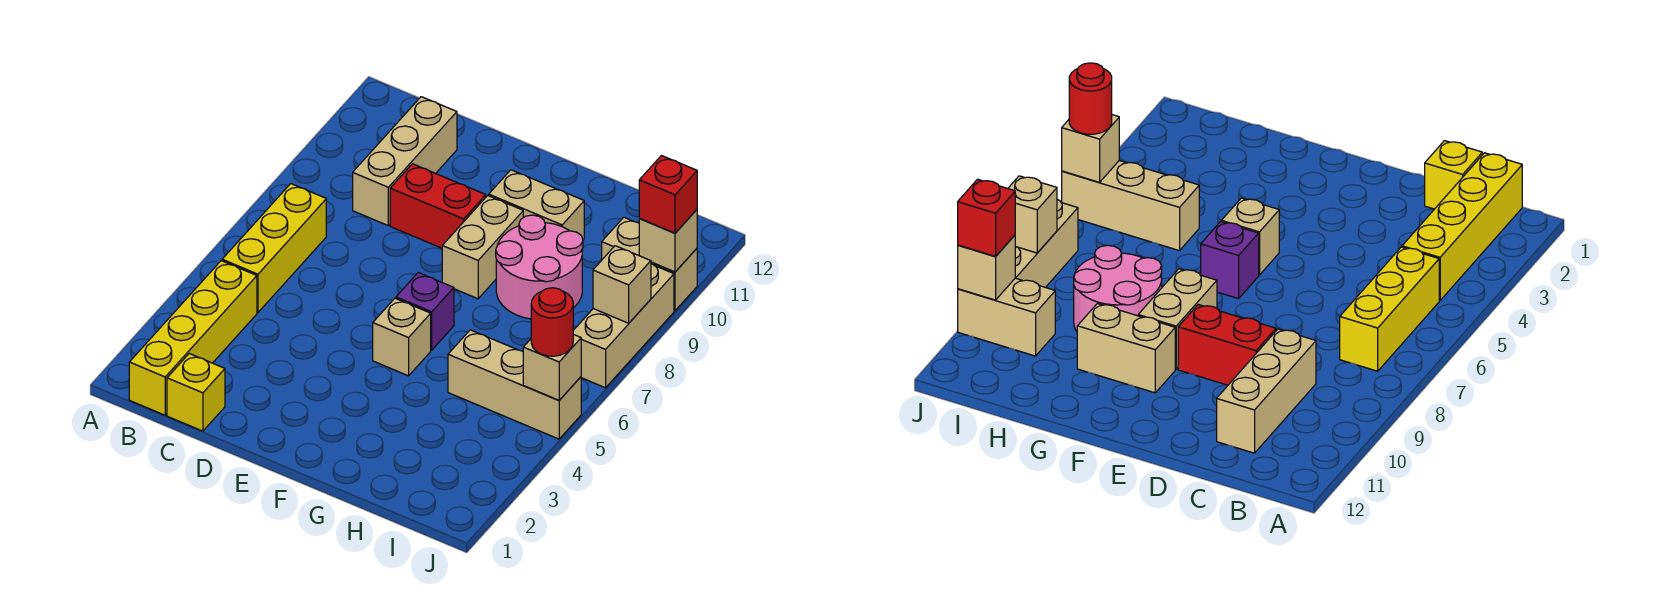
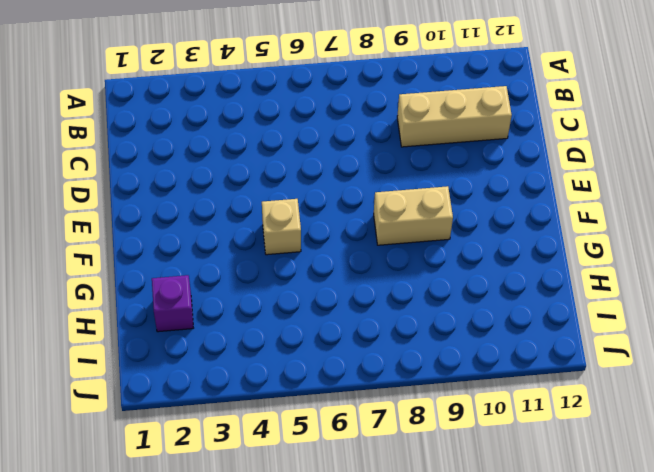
purple brick H2 level 1 -> purple brick F6 level 1
none -> yellow brick B1:B4 level 1
none -> yellow brick B5:B7 level 1
none -> yellow brick C1 level 1

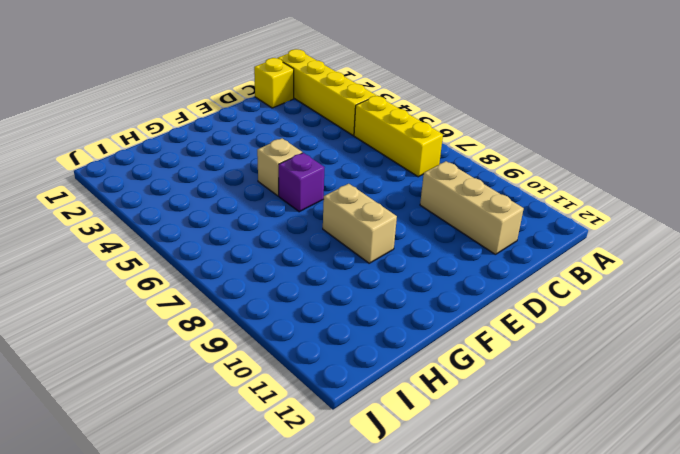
none -> red brick D9:E9 level 1
none -> tan brick F10:G10 level 1
none -> pink round brick G8:H9 level 1

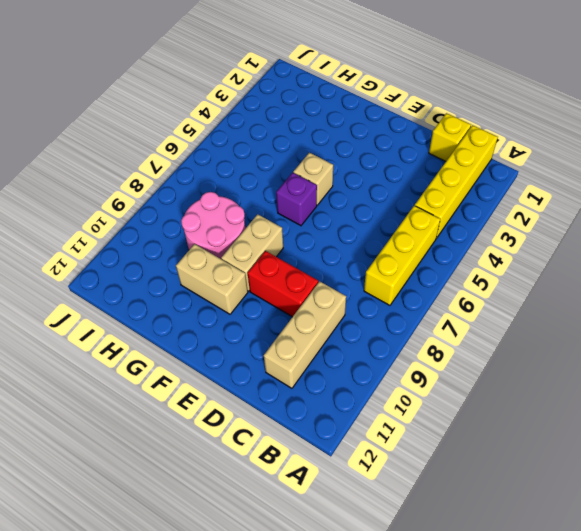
none -> tan brick H5:J5 level 1
none -> tan brick I10:J10 level 1
none -> tan brick J7:J9 level 1

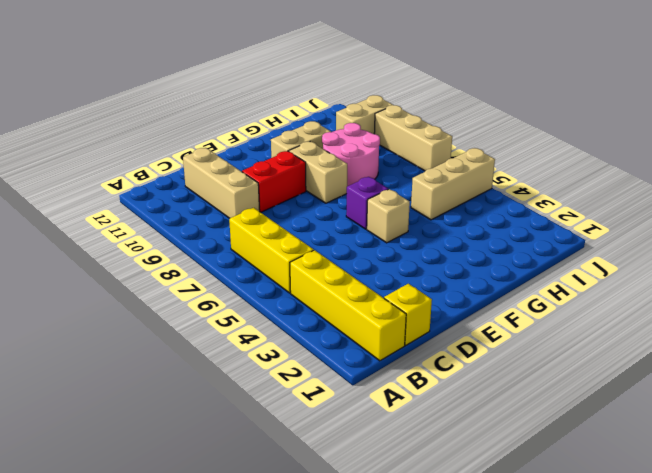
none -> tan brick J5 level 2
none -> tan brick J8 level 2
none -> tan brick J10 level 2

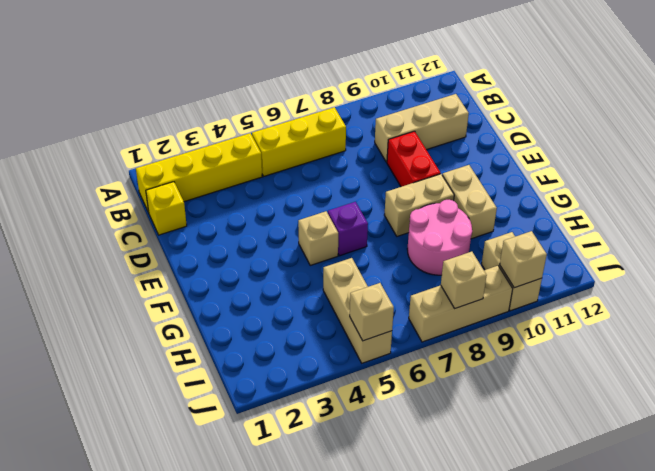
none -> red round brick J5 level 3
none -> red brick J10 level 3

